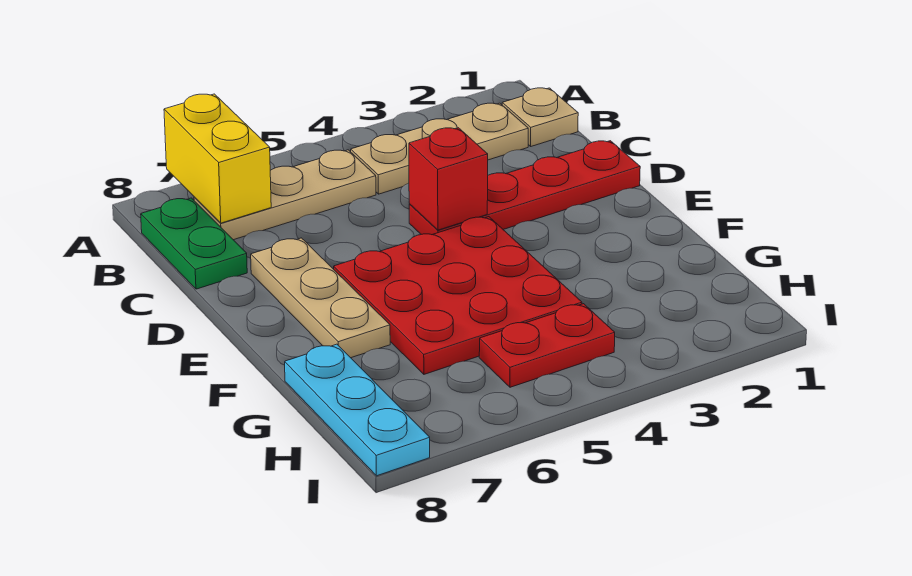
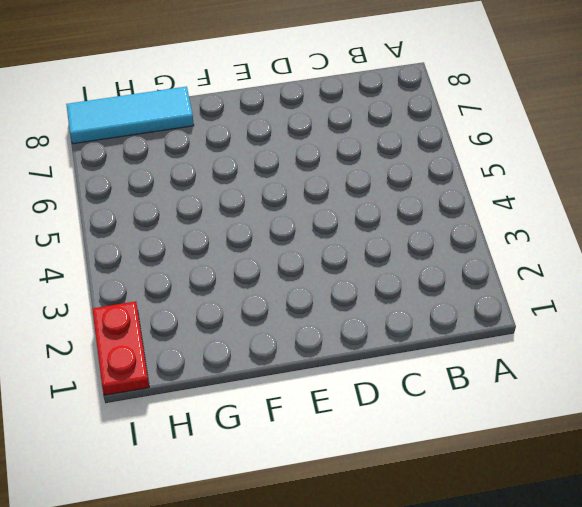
cyan tile G8:I8 level 1 -> cyan plate G8:I8 level 1
red plate I1:I2 level 1 -> red plate H4:H5 level 1
none -> tan plate B1 level 1
none -> tan plate B2:B4 level 1

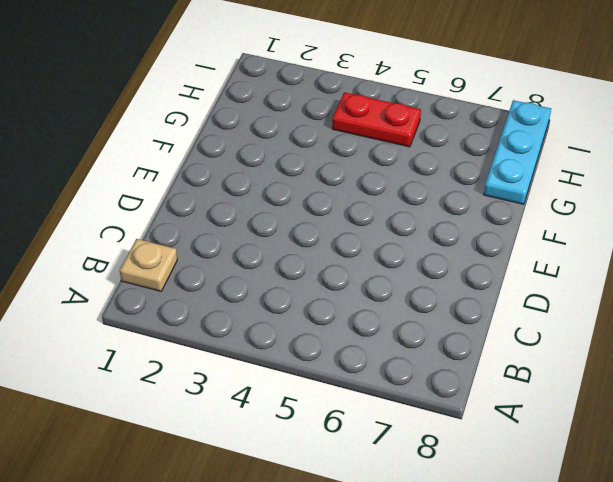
none -> tan plate B2:B4 level 1
none -> tan plate B5:B7 level 1

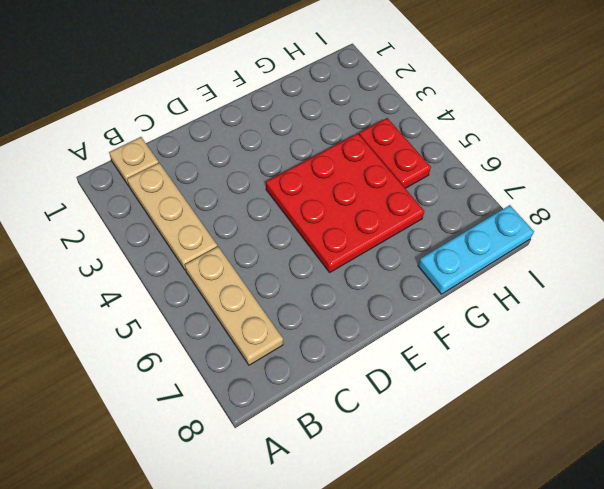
none -> green plate B8:C8 level 1
none -> red plate D1:D4 level 1

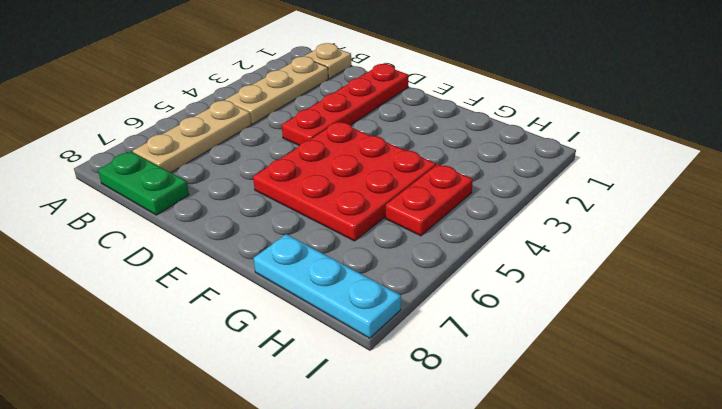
none -> tan plate D7:F7 level 1
none -> yellow brick A7:B7 level 2

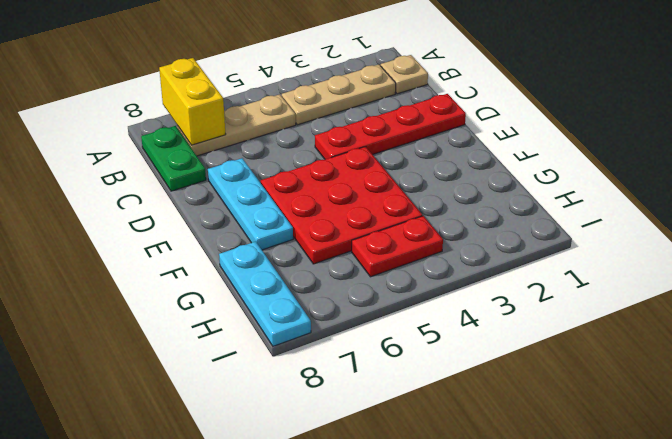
cyan plate D7:F7 level 1 -> tan plate D7:F7 level 1
none -> red brick D4 level 2

